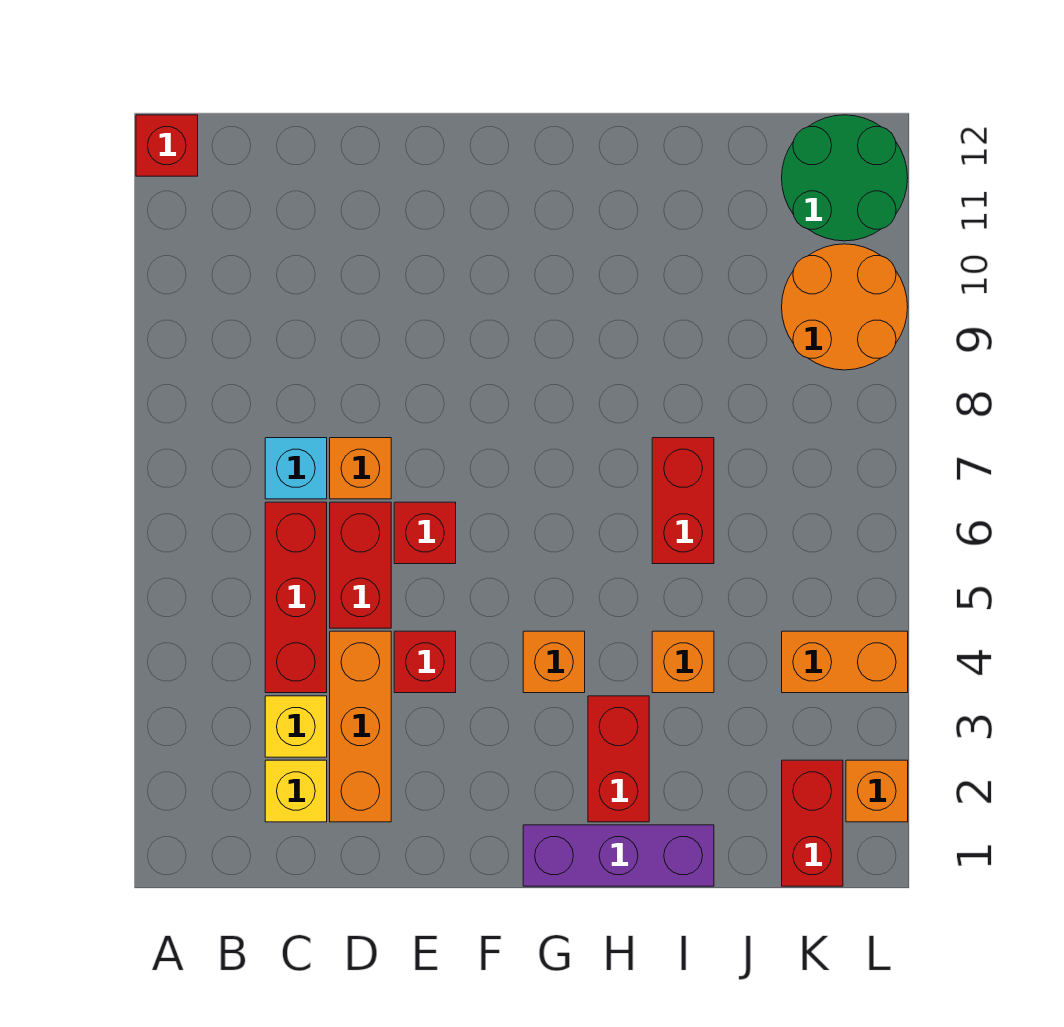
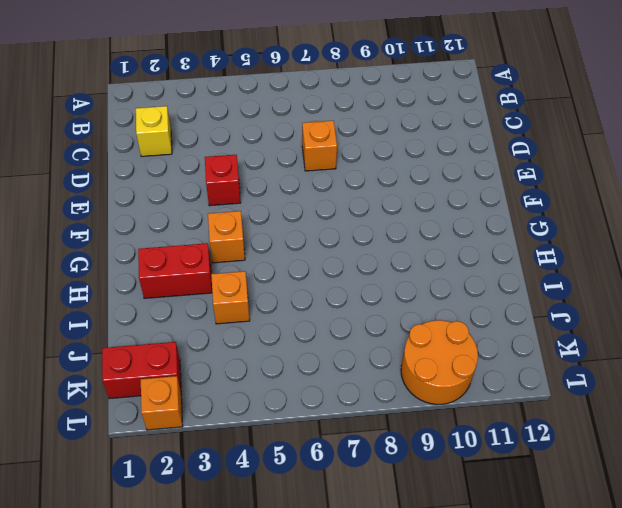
none -> red brick A12 level 1
none -> yellow brick C3 level 1
none -> red brick C4:C6 level 1

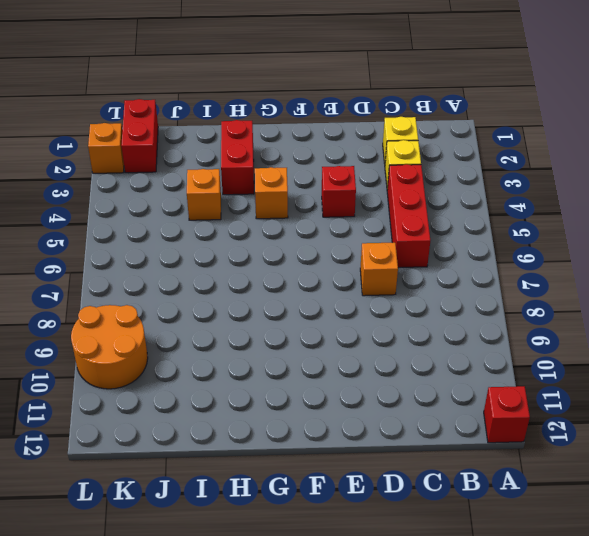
none -> cyan brick C7 level 1
none -> orange brick D2:D4 level 1
none -> red brick D5:D6 level 1

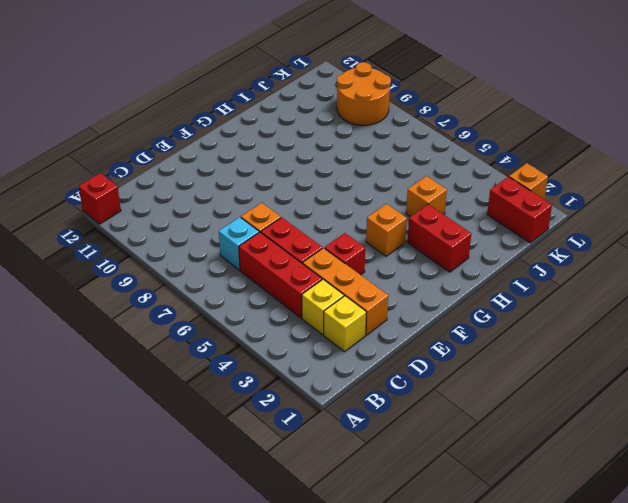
none -> red brick E6 level 1
none -> purple brick G1:I1 level 1
none -> red brick I6:I7 level 1

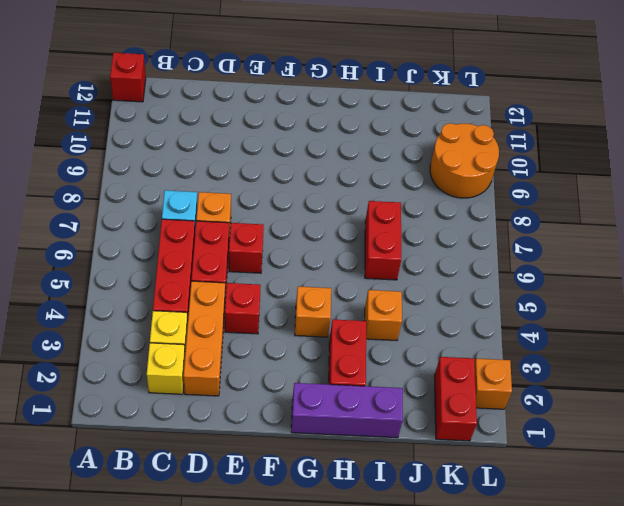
none -> orange brick K4:L4 level 1
none -> green round brick K11:L12 level 1

